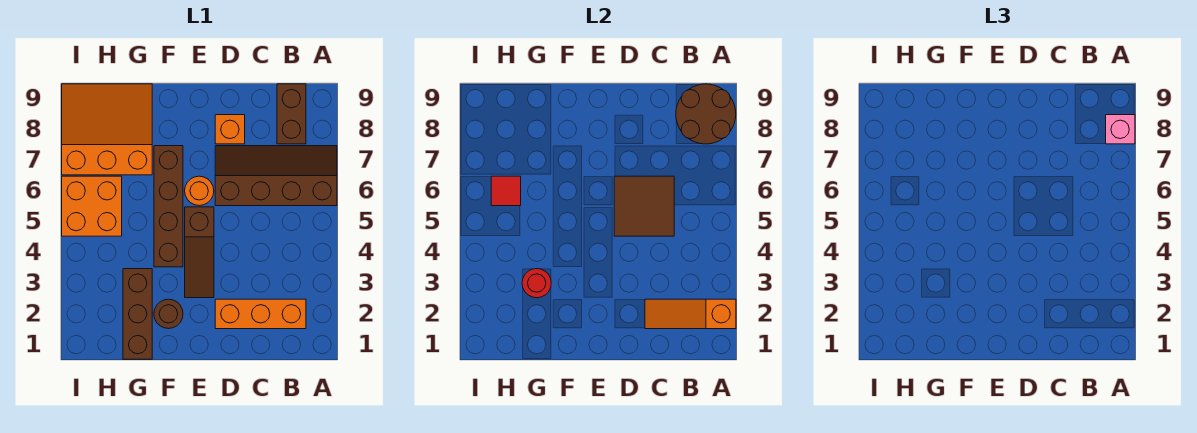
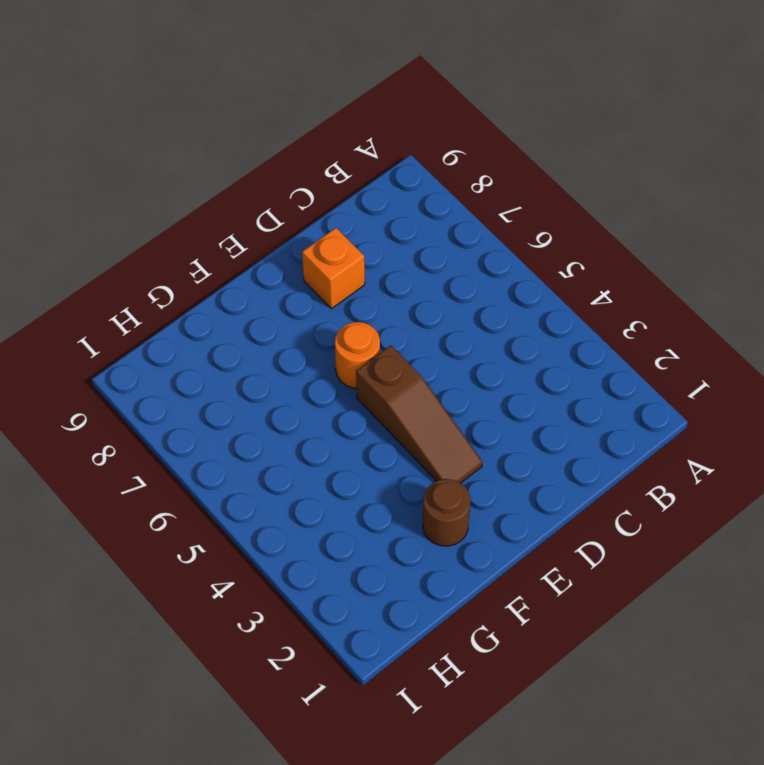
none -> brown slope A6:D7 level 1 top 6
none -> orange brick B2:D2 level 1
none -> brown brick B8:B9 level 1

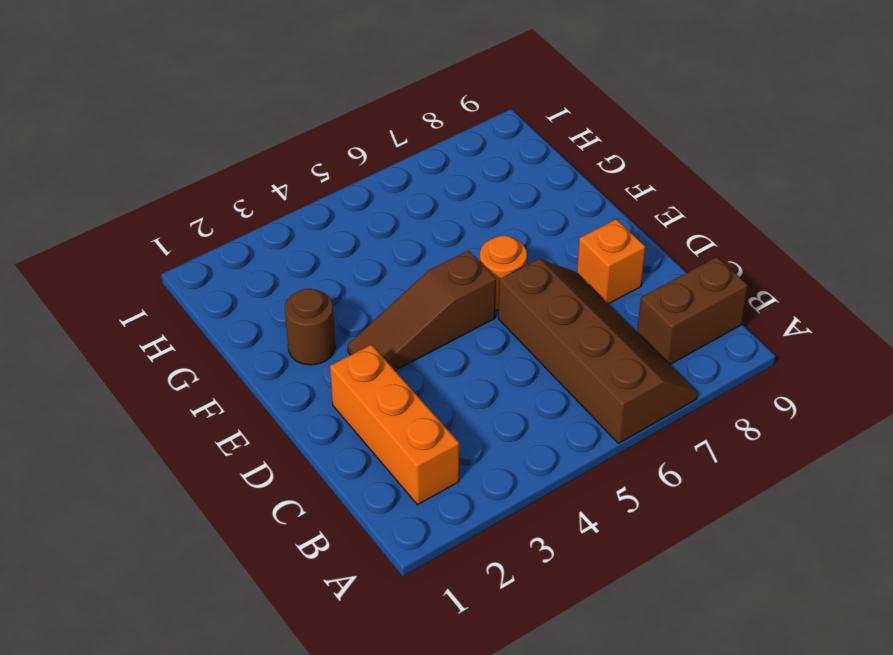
none -> brown brick F4:F7 level 1
none -> brown brick G1:G3 level 1
none -> orange slope G7:I9 level 1 top 7

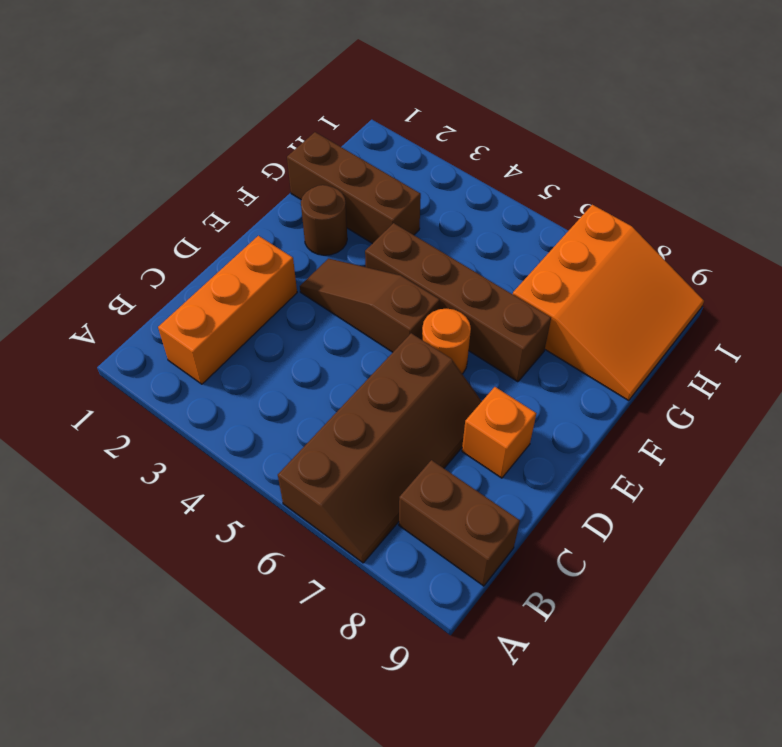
none -> orange brick H5:I6 level 1
none -> orange slope A2:C2 level 2 top A
none -> brown round brick A8:B9 level 2

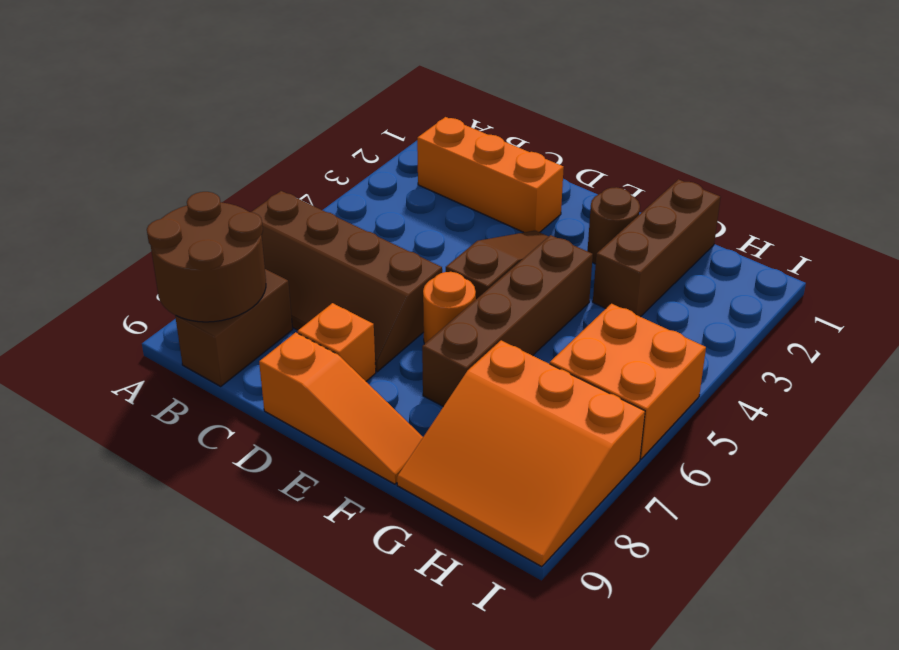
orange slope D9:F9 level 1 top D -> orange slope A2:C2 level 2 top A
none -> brown tile C5:D6 level 2
none -> red round brick G3 level 2
none -> red tile H6 level 2

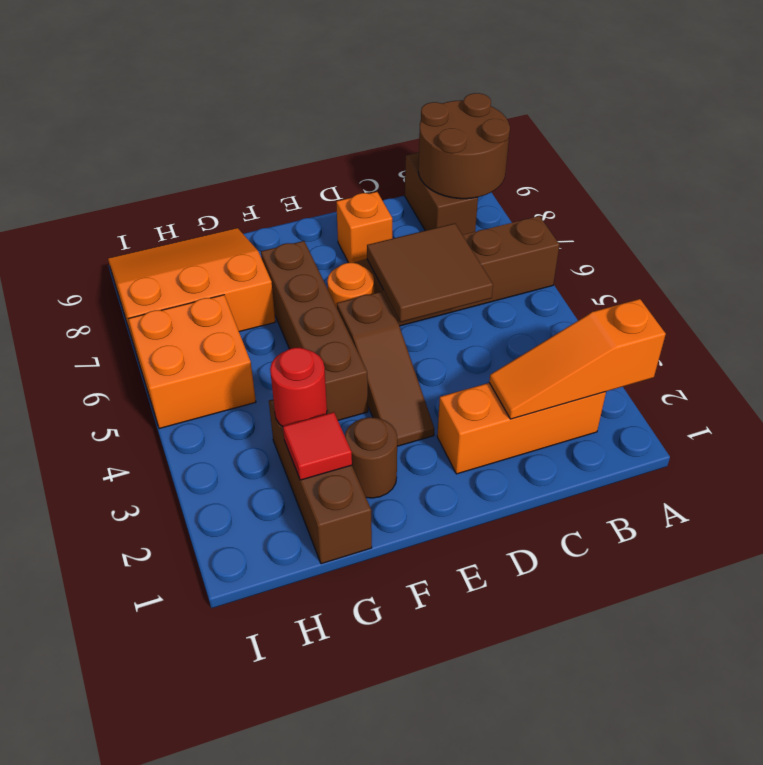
red tile G2 level 2 -> red tile H6 level 2
none -> pink brick A8 level 3

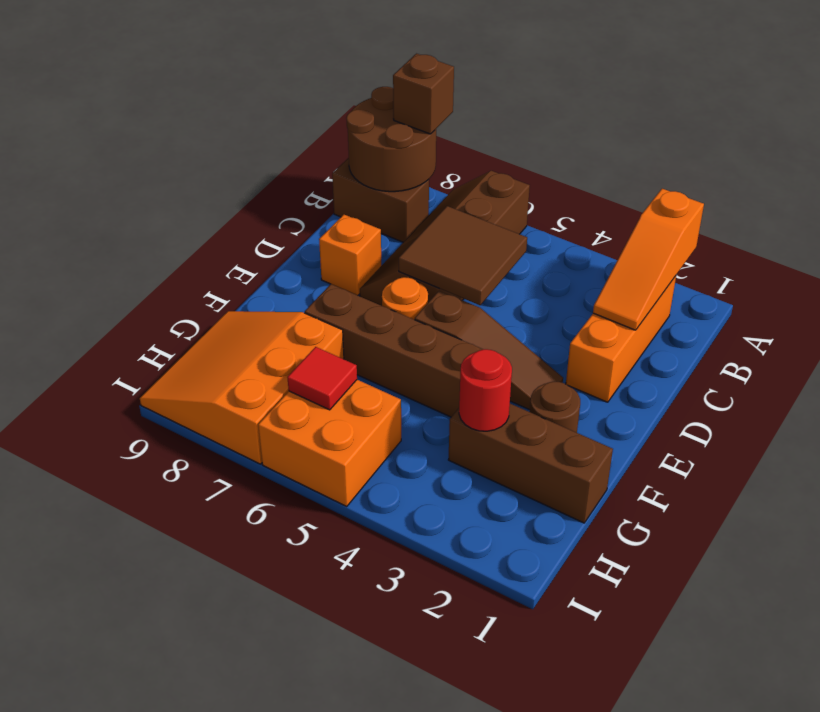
brown brick A8 level 3 -> pink brick A8 level 3

